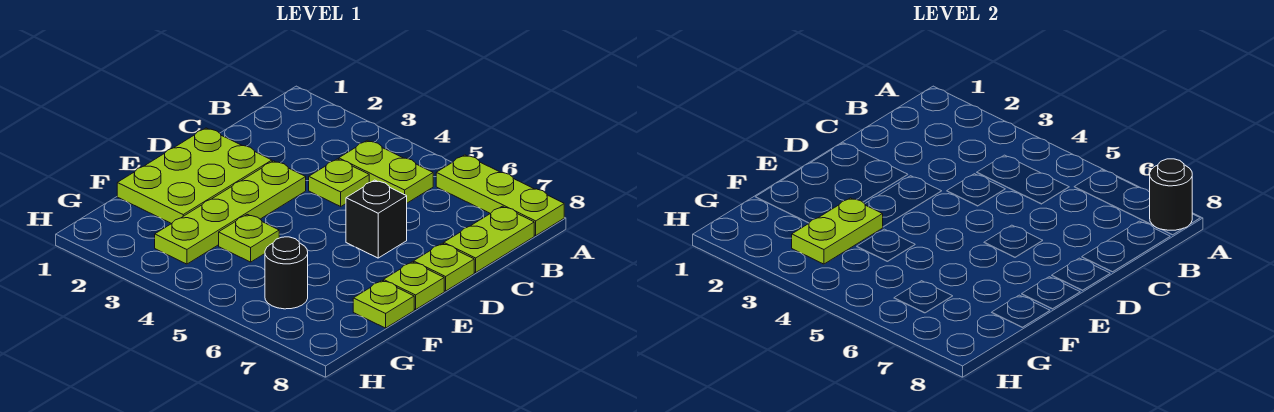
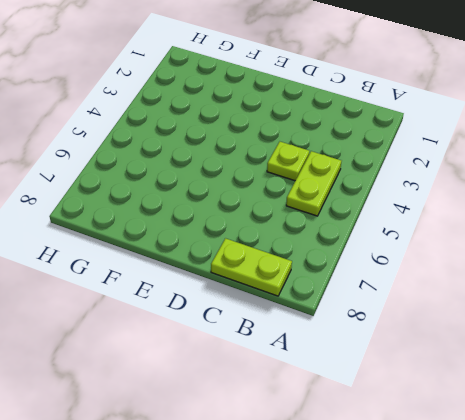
none -> lime plate A6:A8 level 1
none -> lime plate D1:F2 level 1
none -> lime plate D3:G3 level 1

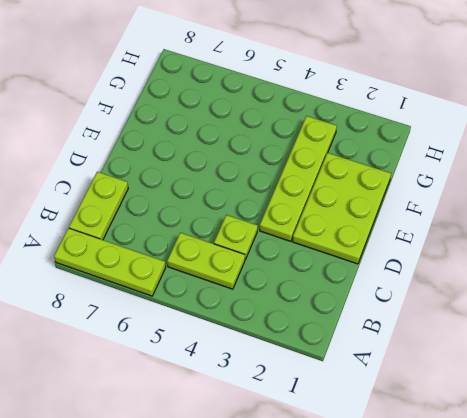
none -> black brick D6 level 1
none -> lime plate D8 level 1
none -> lime plate E8 level 1

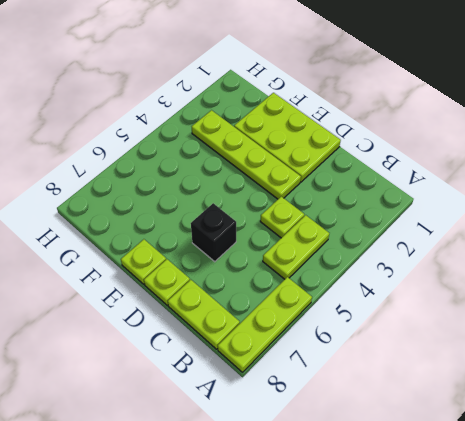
none -> lime plate F4 level 1
none -> lime plate F8 level 1
none -> black round brick G6 level 1

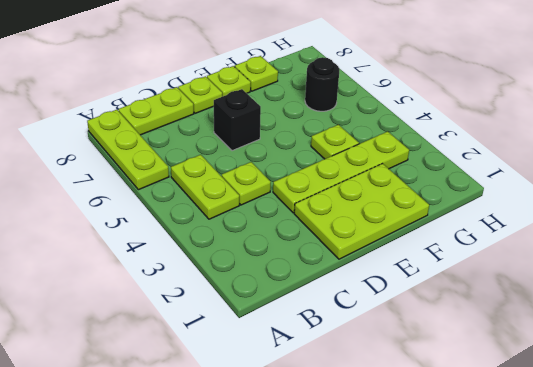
none -> black round brick A8 level 2
none -> lime plate F3:G3 level 2

